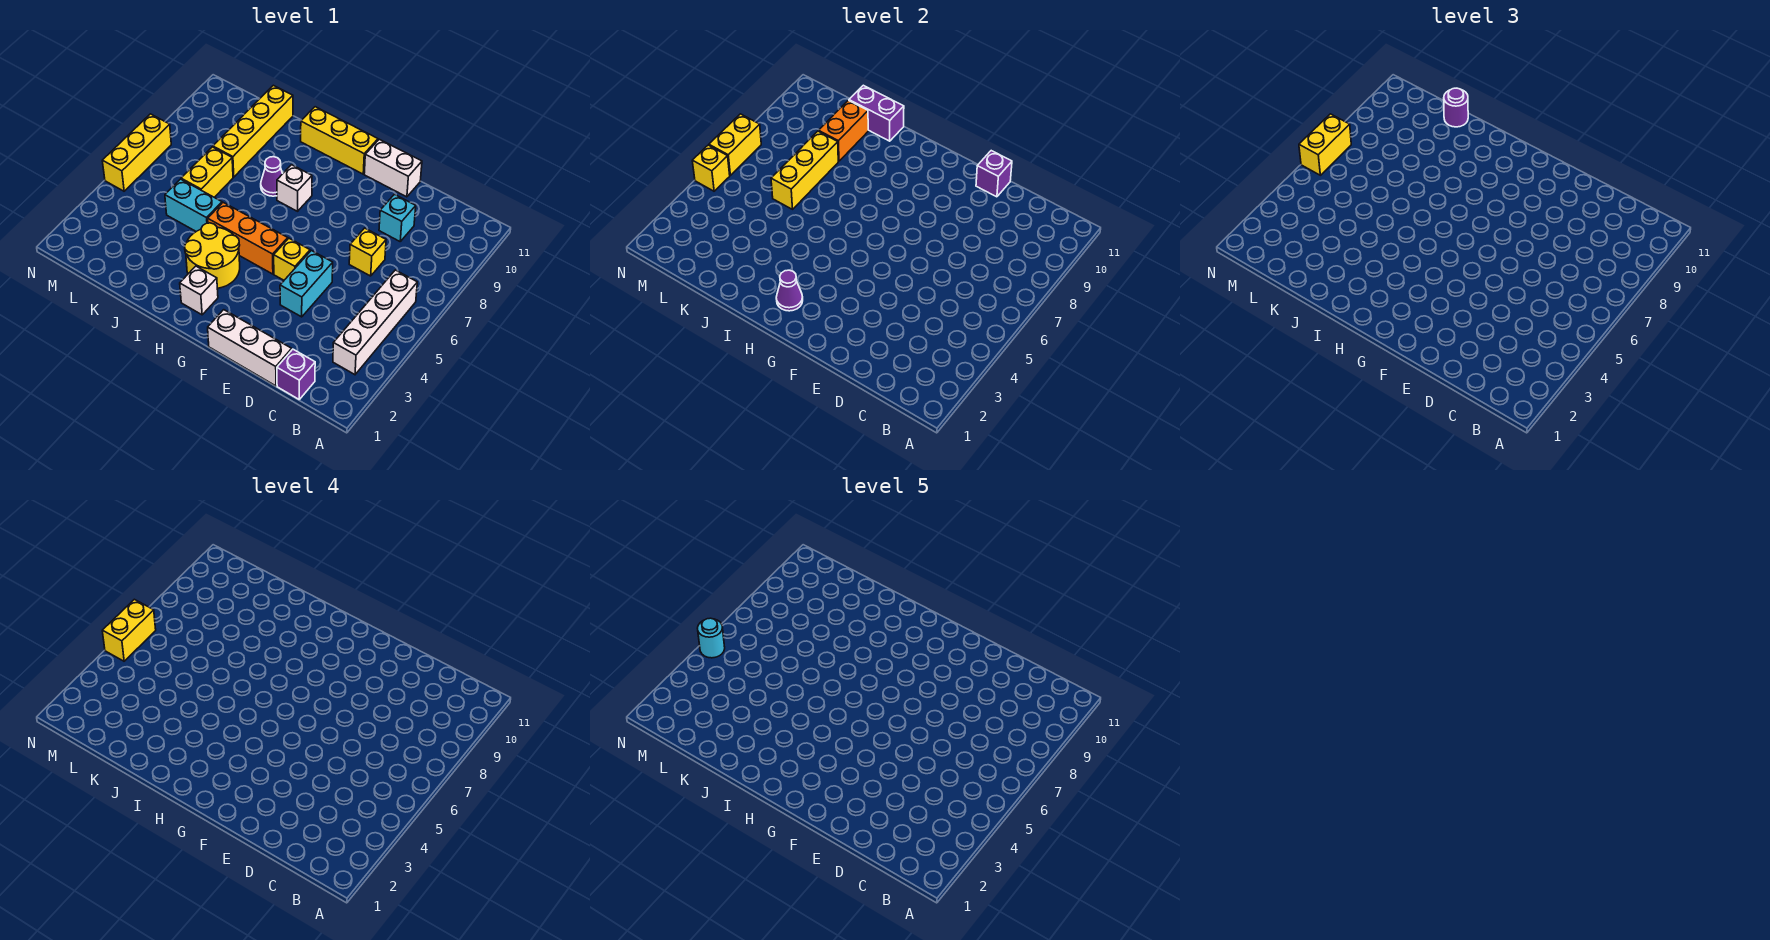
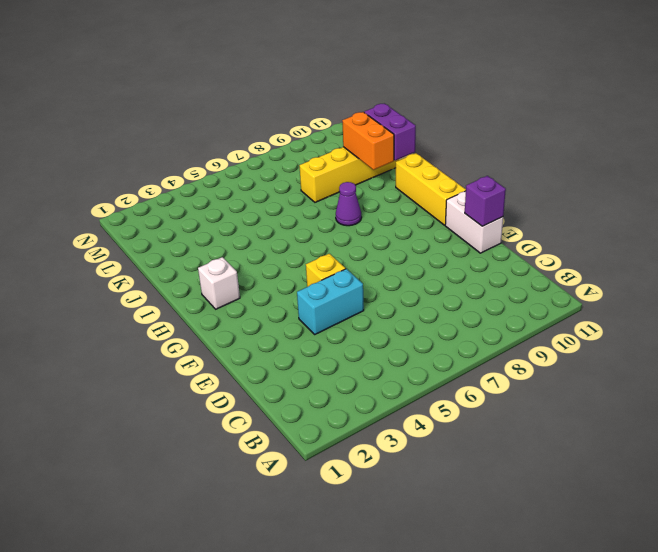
orange brick J10:K10 level 2 -> orange brick K9:K10 level 2
none -> white brick B3:B6 level 1
none -> purple brick C1 level 1
none -> white brick D1:F1 level 1

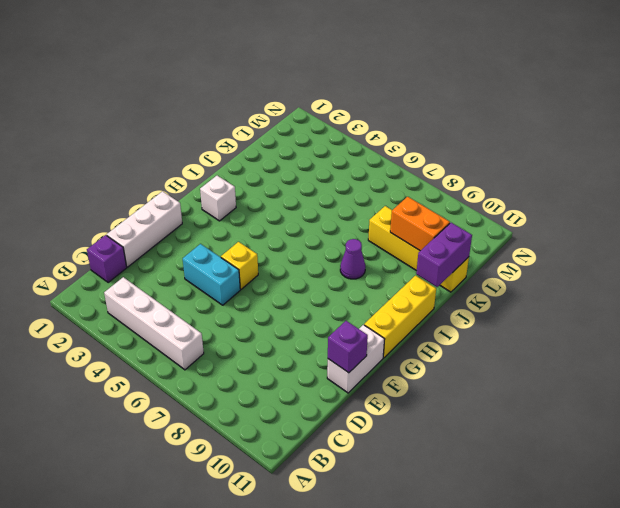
none -> yellow brick D7 level 1
none -> cyan brick D9 level 1
none -> orange brick G5:I5 level 1

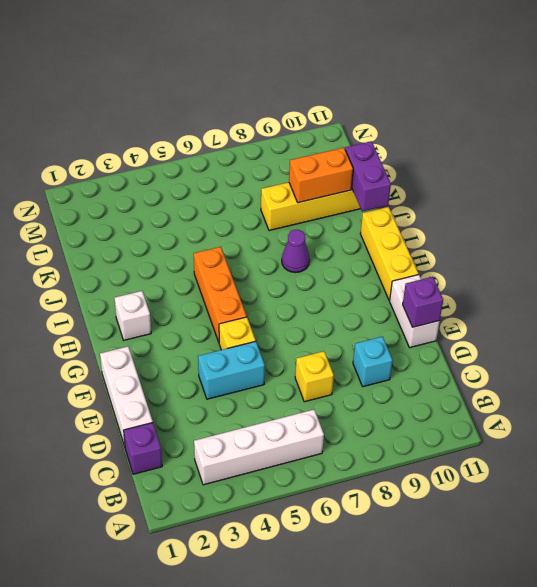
none -> yellow round brick H3:I4 level 1
none -> white brick H8 level 1
none -> cyan brick J5:K5 level 1

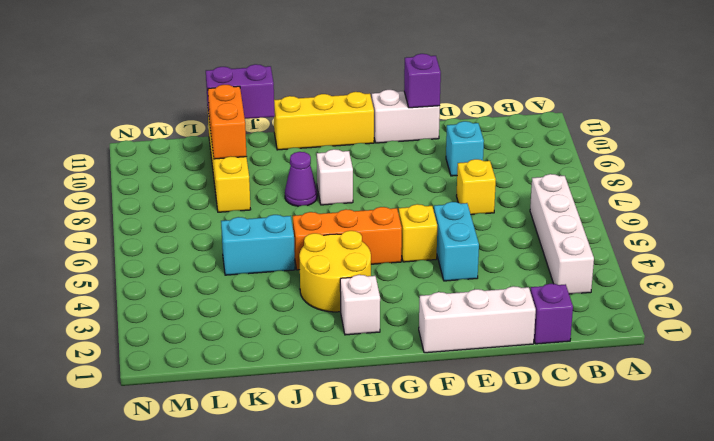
none -> yellow brick K6:K7 level 1
none -> yellow brick N5:N7 level 1
none -> purple cone H2 level 2

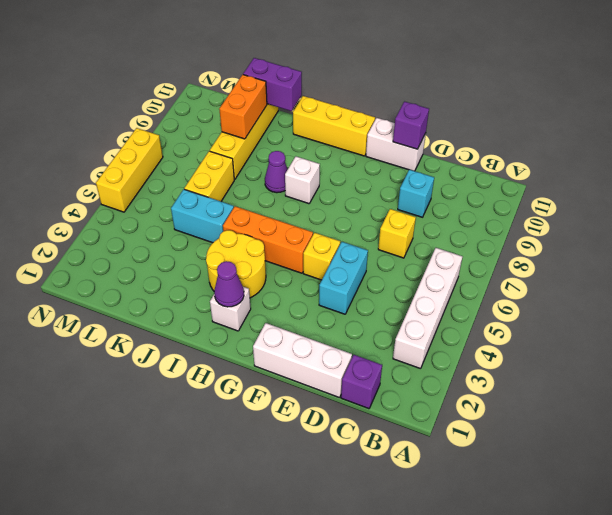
none -> yellow brick K6:K8 level 2
none -> yellow brick N5 level 2
none -> yellow brick N6:N7 level 2

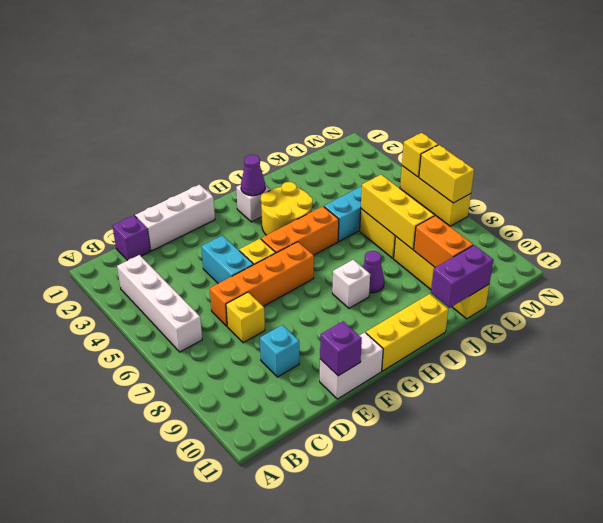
orange brick D6:G6 level 1 -> none
none -> purple round brick K11 level 3
none -> yellow brick N6:N7 level 3
none -> yellow brick N5:N6 level 4

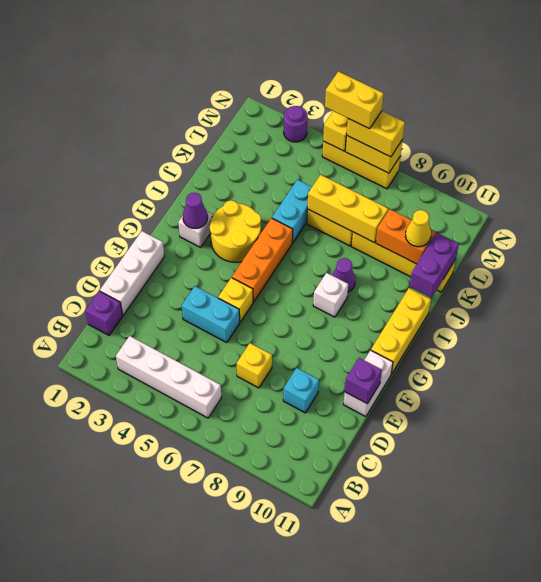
yellow cone K10 level 3 -> none
purple round brick N3 level 1 -> purple round brick K11 level 3
none -> cyan round brick N5 level 5

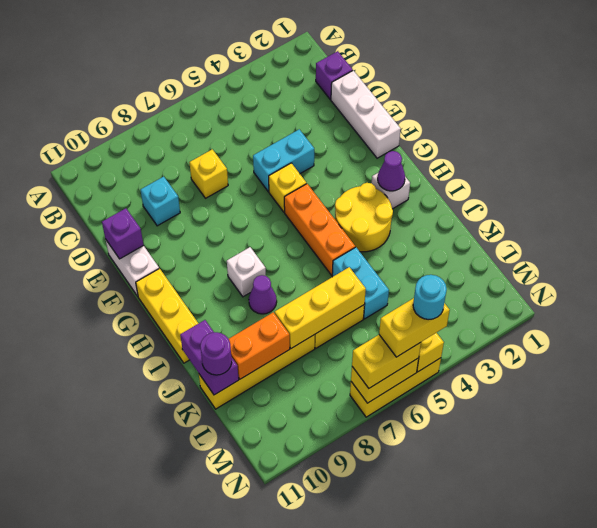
none -> white brick B3:B6 level 1

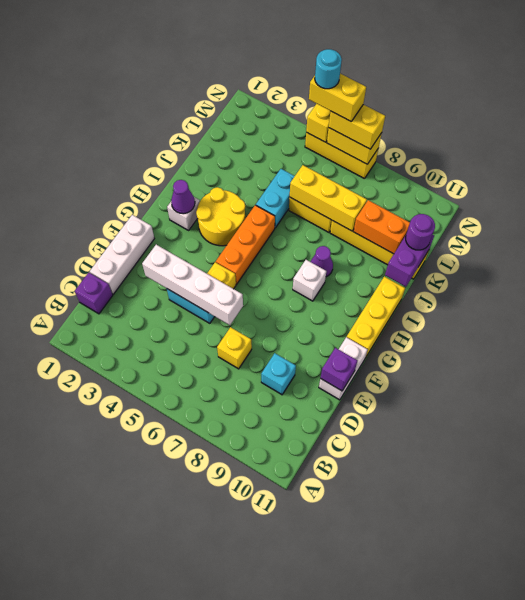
white brick E3:E6 level 2 -> white brick B3:B6 level 1

